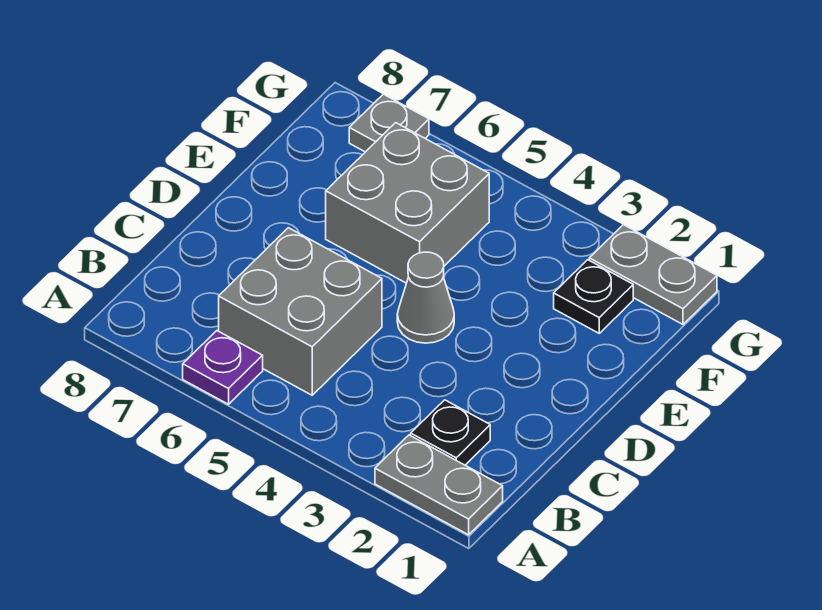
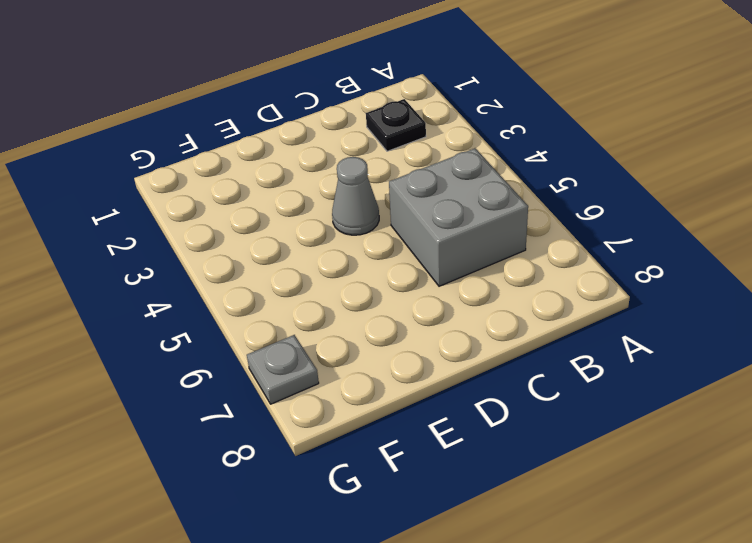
none -> grey plate A1:A2 level 1
none -> purple plate A6 level 1

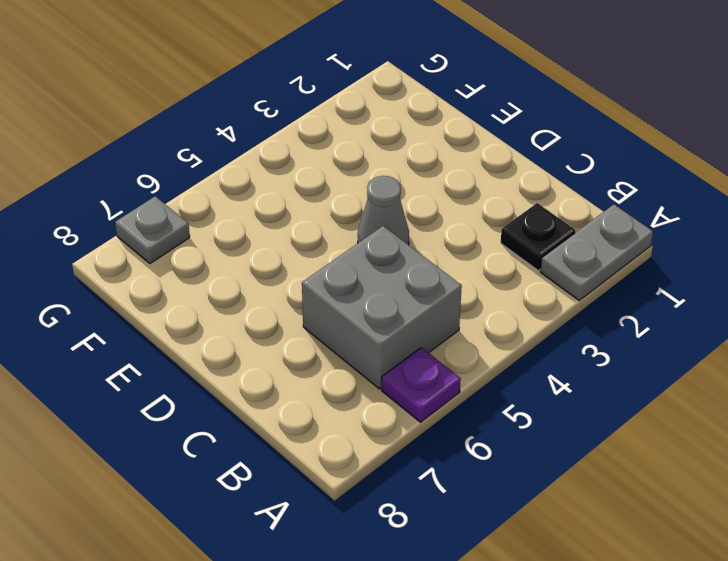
none -> grey brick E5:F6 level 1
none -> black plate F2 level 1

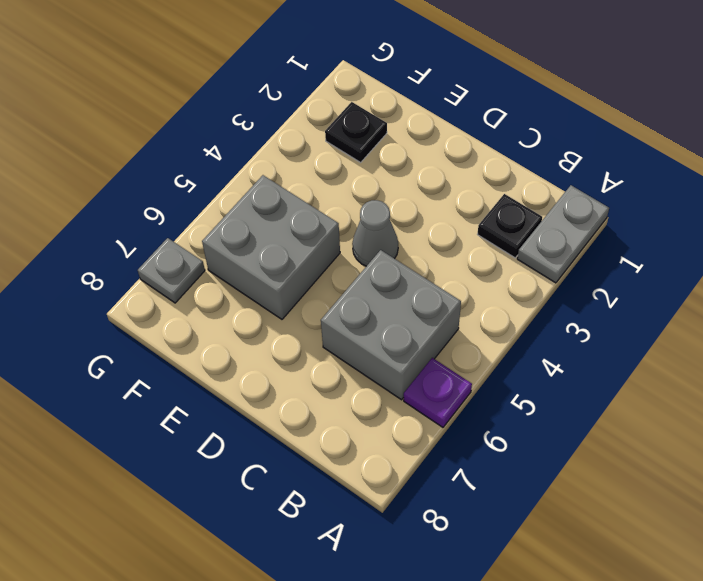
none -> grey plate G1:G2 level 1

